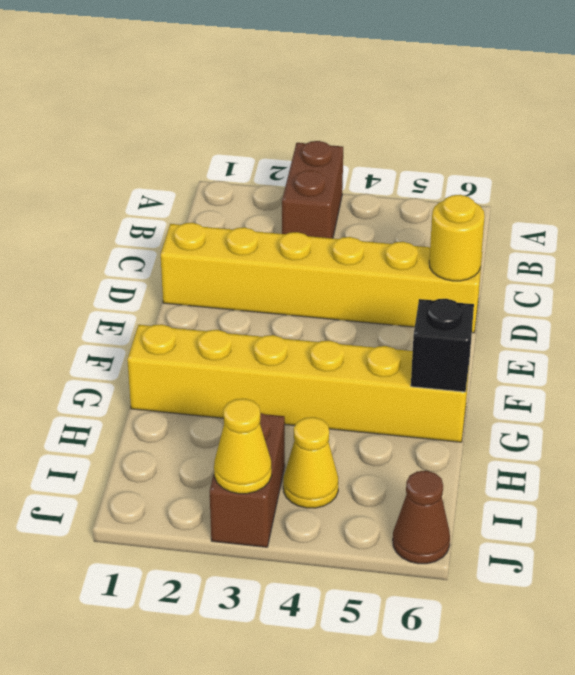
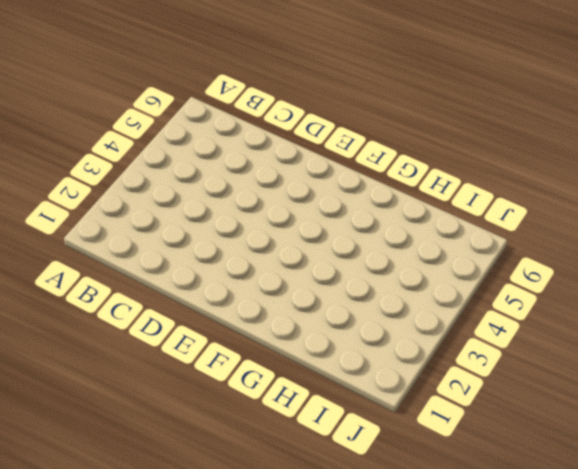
none -> brown brick A3:B3 level 1
none -> yellow brick D1:D6 level 1

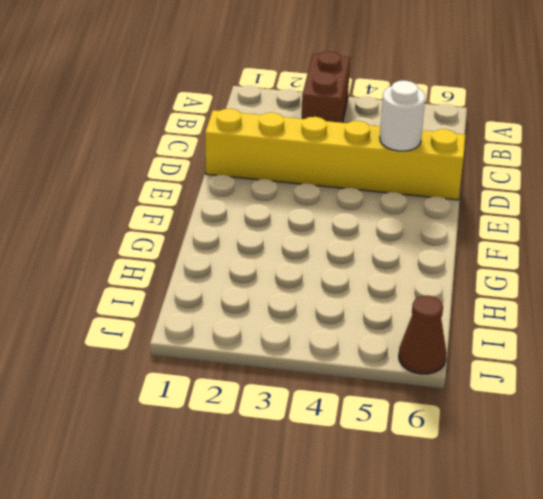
white round brick D5 level 2 -> none
none -> yellow brick G1:G6 level 1
none -> brown brick I3:J3 level 1

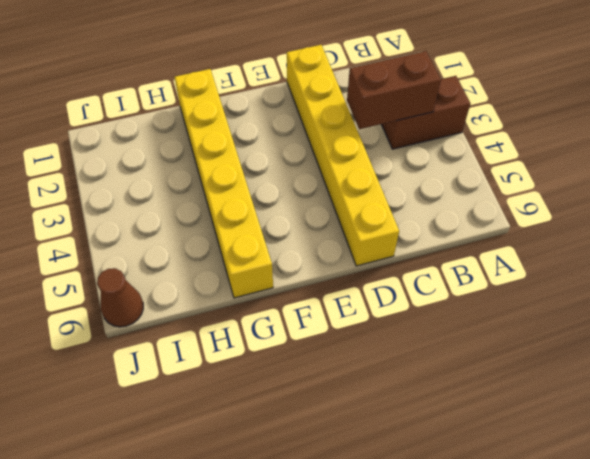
brown brick B3:C3 level 2 -> brown brick I3:J3 level 1
none -> yellow cone I4 level 1
none -> yellow round brick D6 level 2

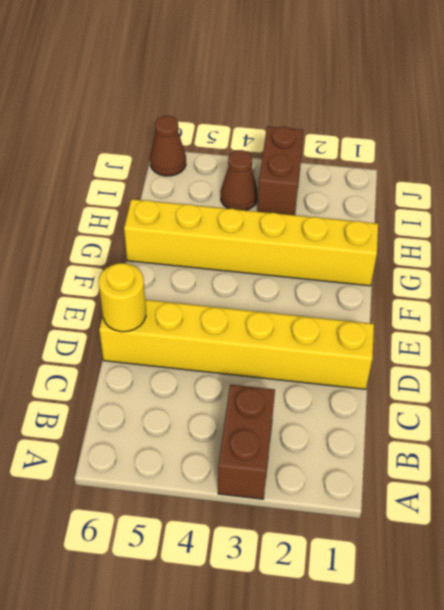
brown cone I4 level 1 -> yellow cone I4 level 1
none -> black brick G6 level 2
none -> yellow cone J3 level 2

